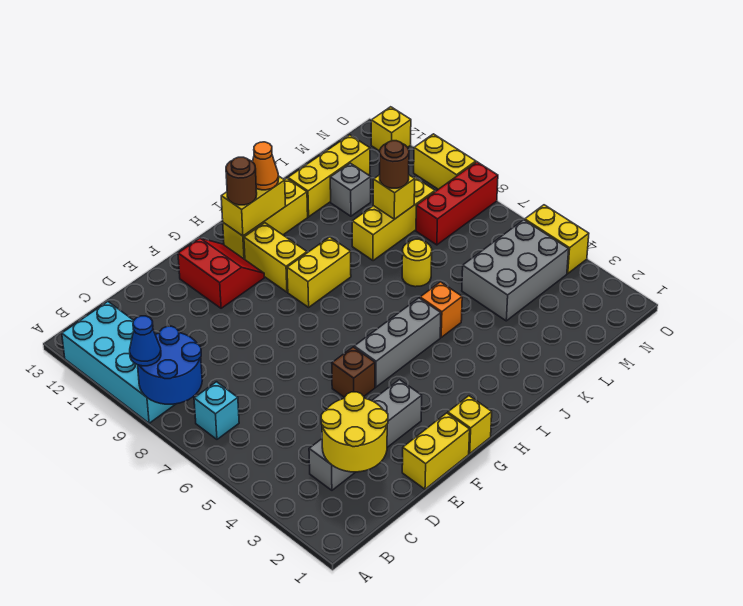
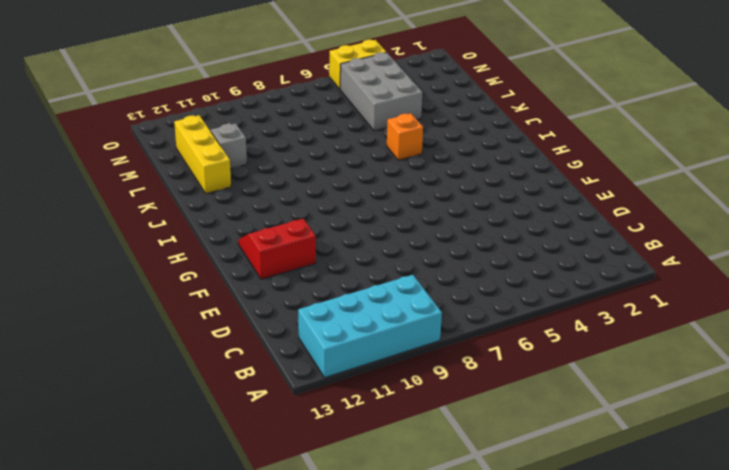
none -> cyan brick B7 level 1
none -> grey brick C3:F3 level 1
none -> yellow brick E1:F1 level 1

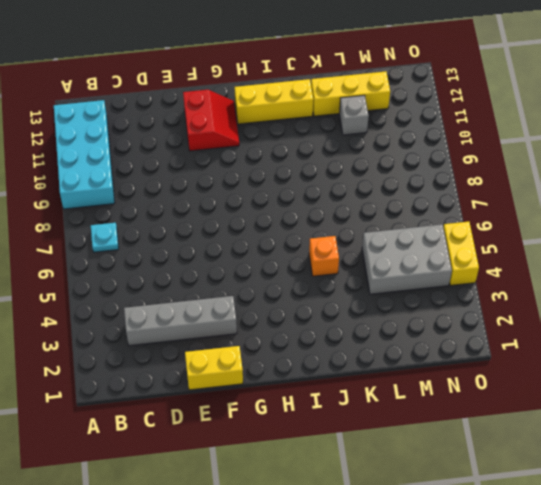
cyan plate B7 level 1 -> cyan brick B7 level 1
none -> brown brick F5 level 1
none -> yellow brick G1 level 1
none -> grey brick G5:I5 level 1

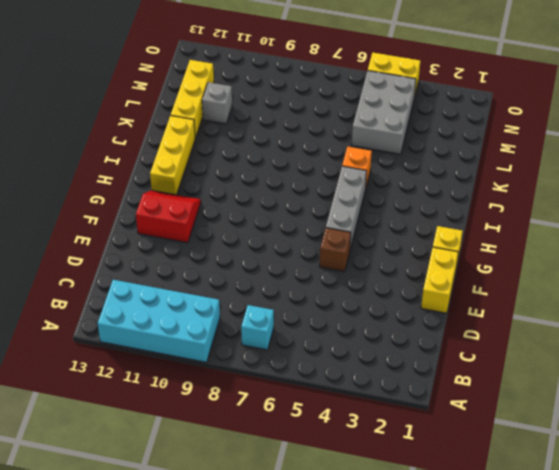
none -> grey brick C3:F3 level 1
none -> yellow brick H9:I9 level 1
none -> yellow brick H10:H11 level 1

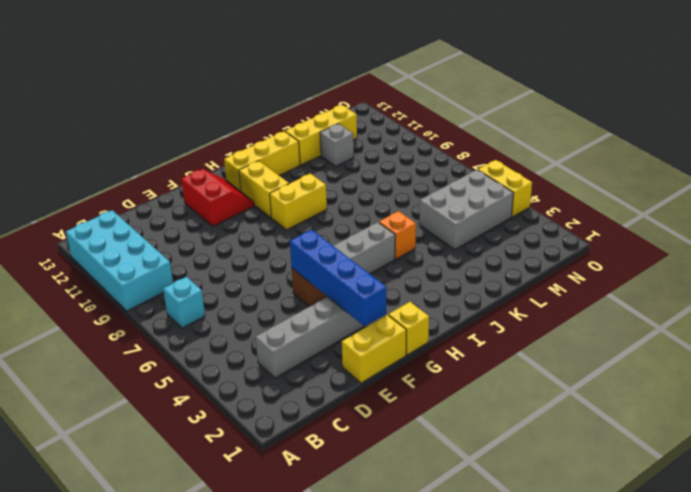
blue brick F2:F5 level 2 -> none
none -> yellow round brick K7 level 1
none -> yellow brick K9:M9 level 1
none -> red brick M8:O8 level 1

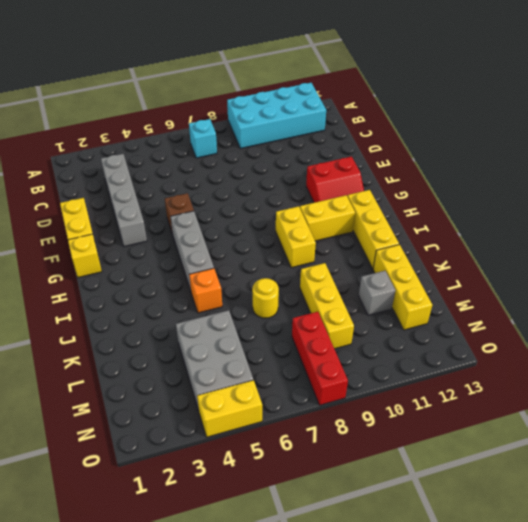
none -> yellow brick O9:O10 level 1
none -> yellow brick O12 level 1
none -> blue round brick A8:B9 level 2

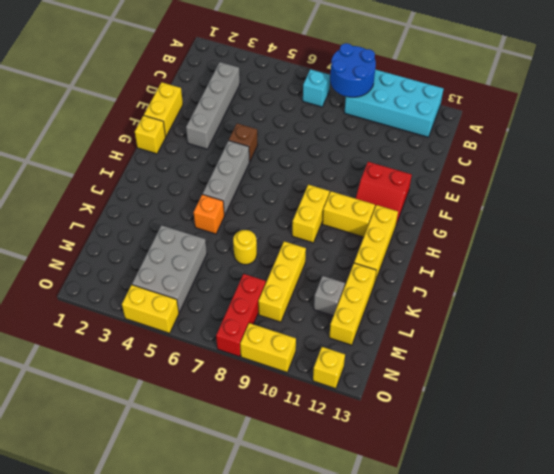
none -> yellow round brick C2:D3 level 2
none -> yellow brick H12:I12 level 2
none -> yellow brick L9 level 2

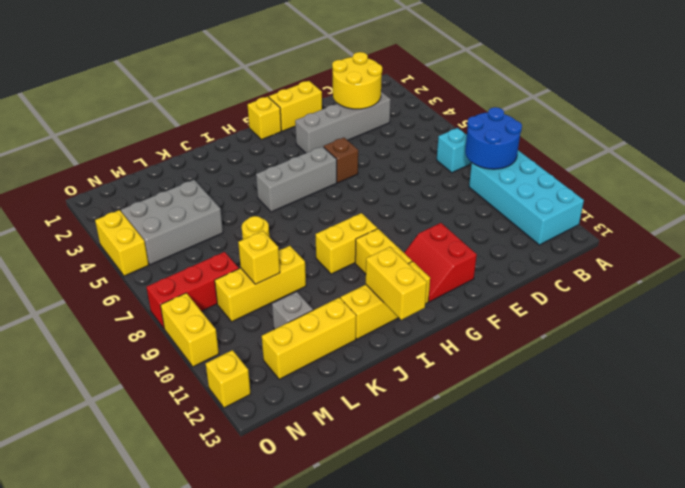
yellow brick I12:I13 level 2 -> yellow brick H12:I12 level 2
none -> orange brick J5 level 1
none -> blue cone A9 level 3
none -> brown round brick H12 level 3

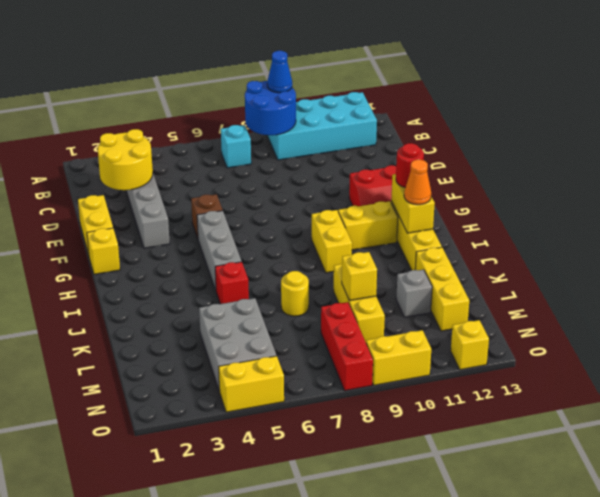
red round brick H12 level 3 -> brown round brick H12 level 3
red brick J5 level 1 -> orange brick J5 level 1
none -> brown round brick L9 level 3

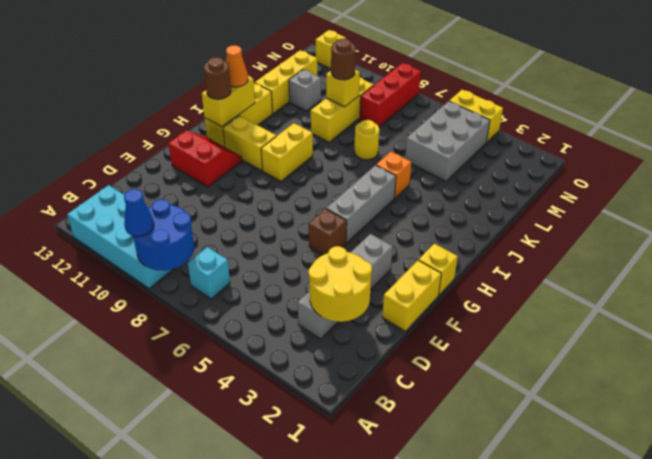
none -> yellow brick O9:O10 level 1

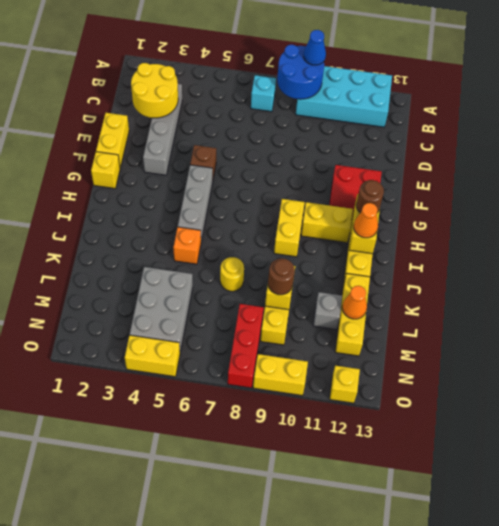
orange cone L12 level 2 -> none

